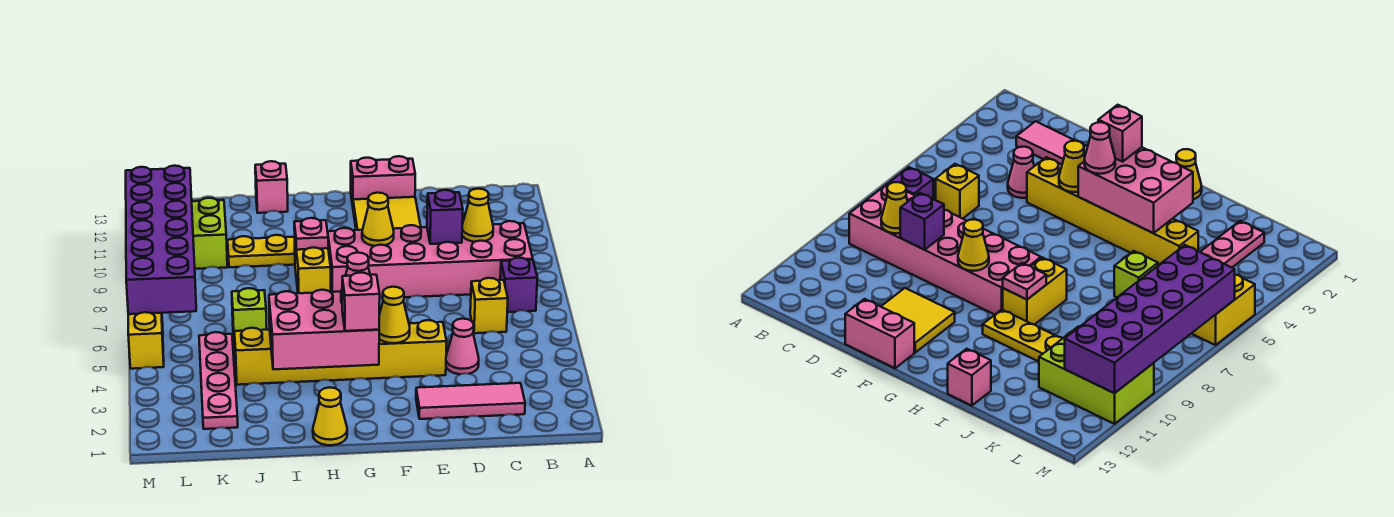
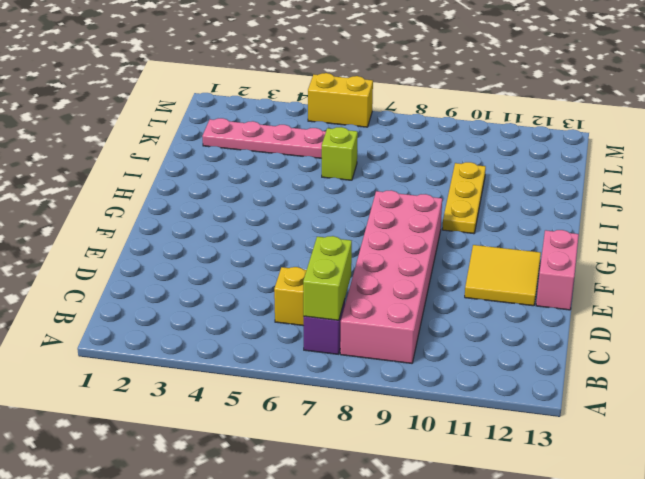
lime brick B7:C7 level 2 -> none
none -> pink tile C2:E2 level 1
none -> pink cone D4 level 1
none -> yellow brick E4:J4 level 1

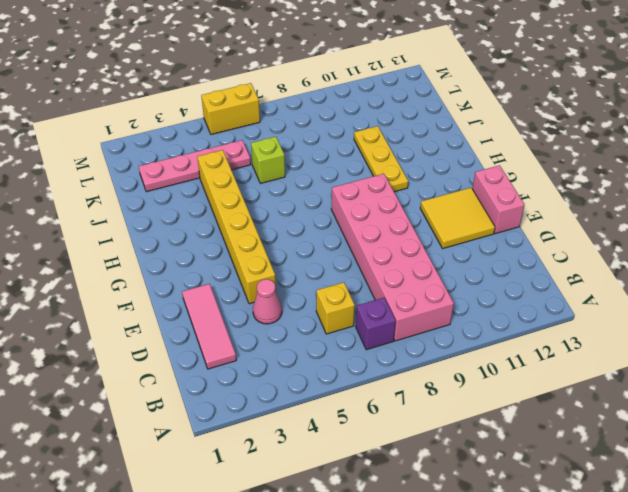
none -> yellow cone H1 level 1
none -> yellow brick H8:H9 level 1
none -> pink brick I13 level 1

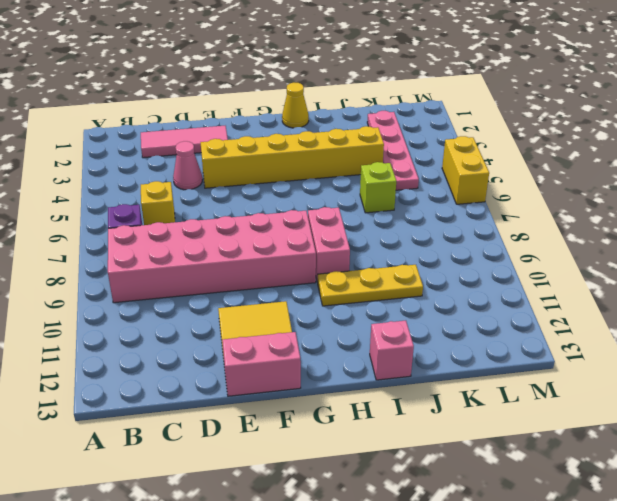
pink brick H8:H9 level 1 -> yellow brick H8:H9 level 1
none -> lime brick K10:M11 level 1
none -> yellow cone C9 level 2
none -> purple brick D9 level 2

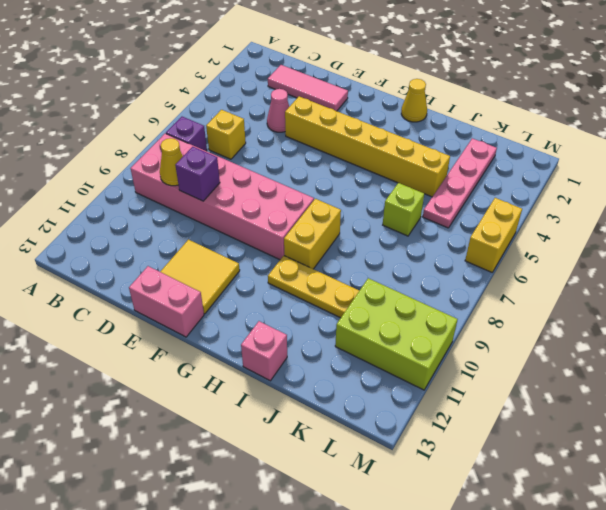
none -> yellow cone F4 level 2
none -> yellow cone F9 level 2
none -> pink brick G3:I4 level 2

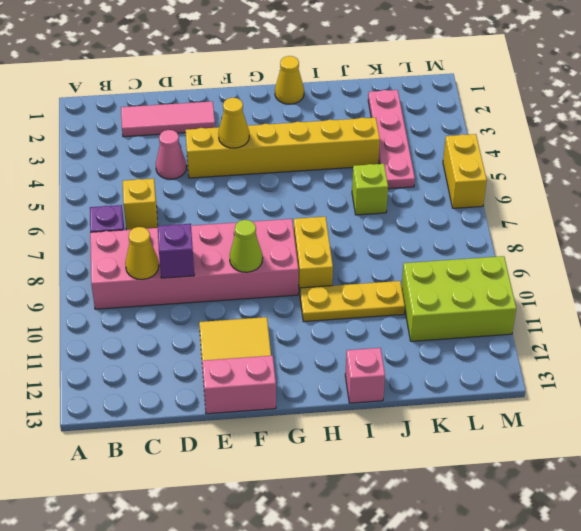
lime cone F9 level 2 -> yellow cone F9 level 2
none -> pink brick G3:I4 level 2
none -> pink plate H9 level 2
none -> purple brick L6:M11 level 2

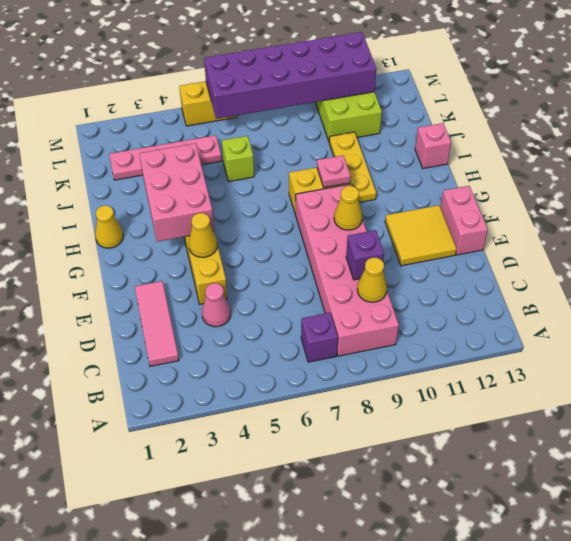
none -> yellow brick C6 level 1
none -> pink brick G3 level 3
none -> pink cone G4 level 3

